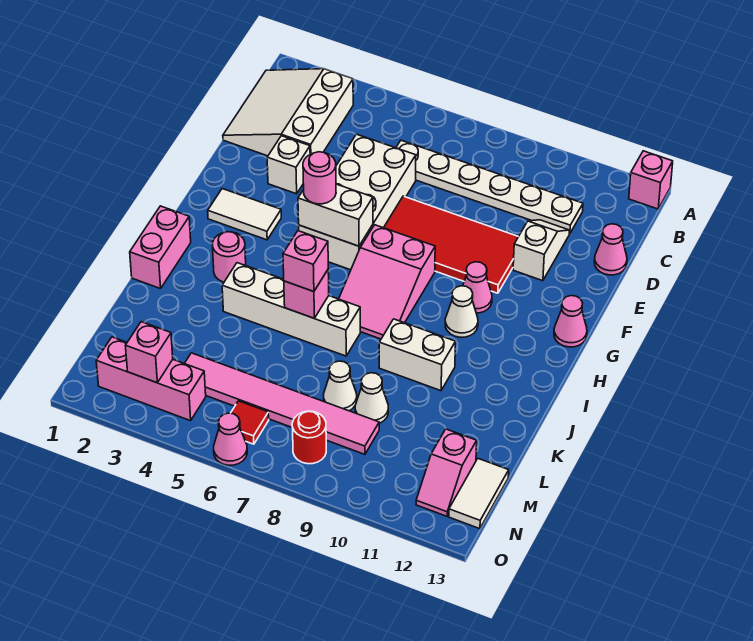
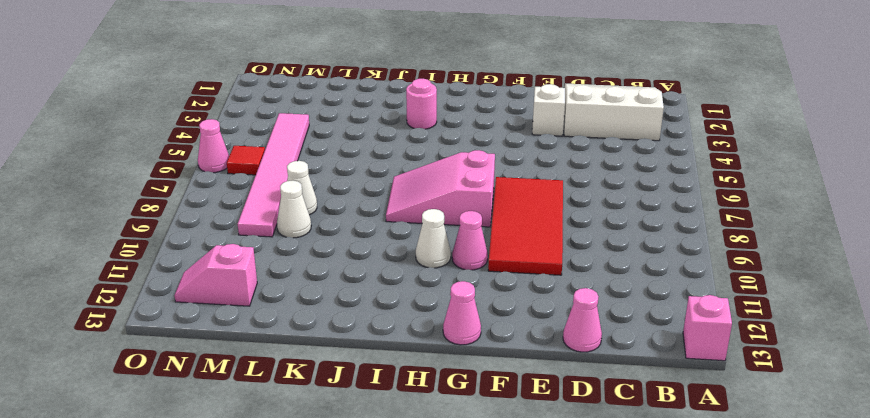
none -> white plate C6:C11 level 1
none -> white brick D5:G6 level 1
none -> white slope D11:E11 level 1 top E
none -> white tile G2:G3 level 1

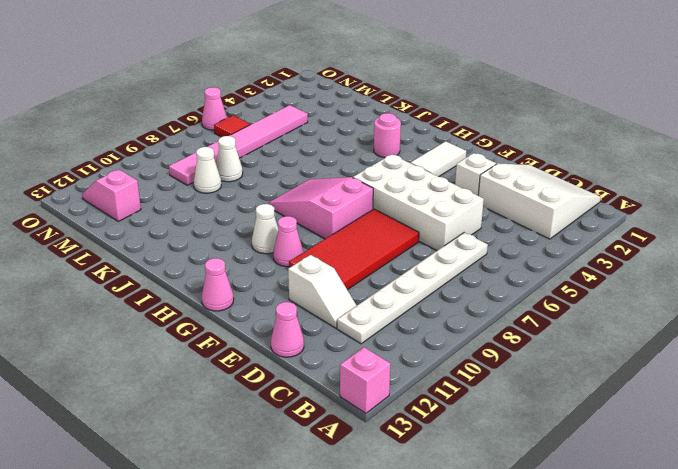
none -> pink brick I1:J1 level 1
none -> white brick J4:J7 level 1
none -> white brick J9:J10 level 1
none -> white tile M13:N13 level 1

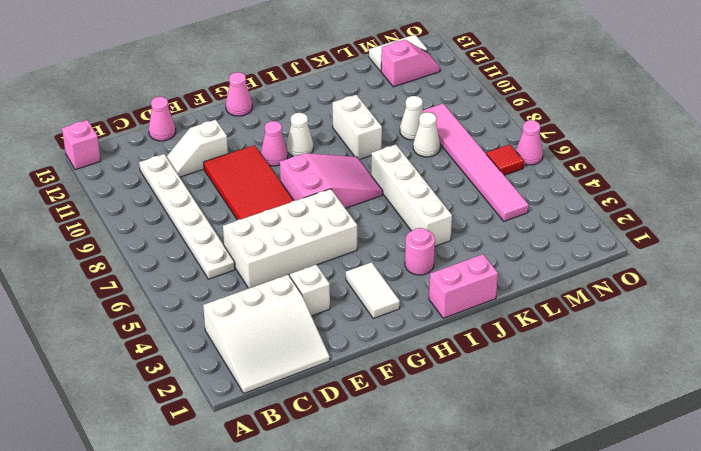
none -> pink brick N2:N4 level 1
none -> red round brick N8 level 1
none -> white brick G5:G6 level 2
none -> pink brick J6 level 2

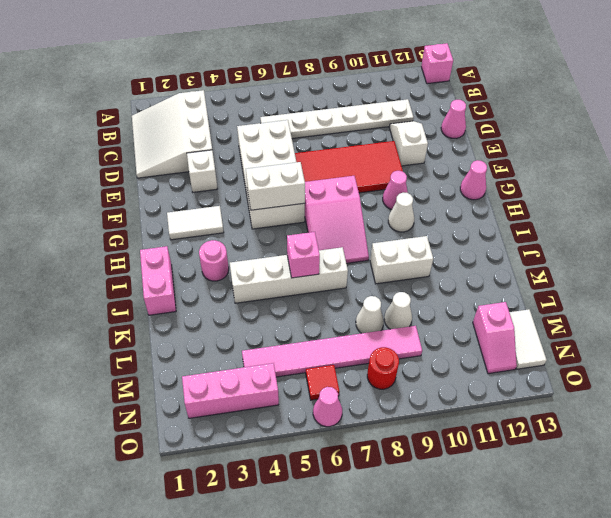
none -> pink brick N3 level 2
none -> pink round brick G5 level 3
none -> pink brick J6 level 3

